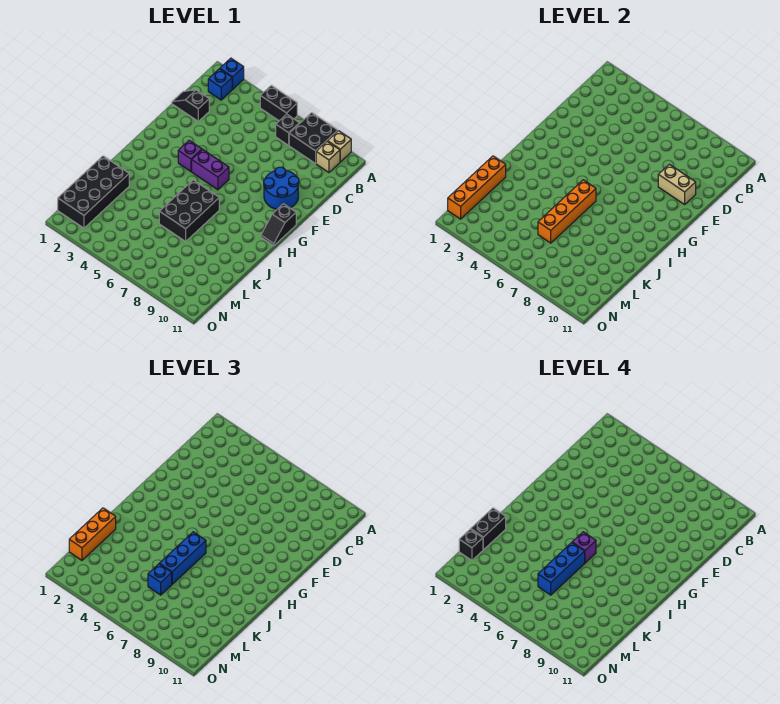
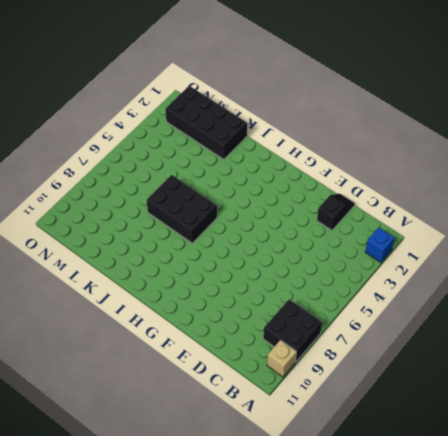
none -> black brick A5:A6 level 1
none -> blue brick B2 level 1
none -> black brick B7 level 1

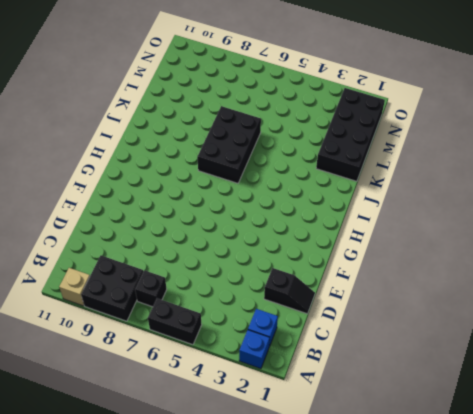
none -> tan brick B10 level 1
none -> blue round brick E9:F10 level 1
none -> purple brick G4 level 1

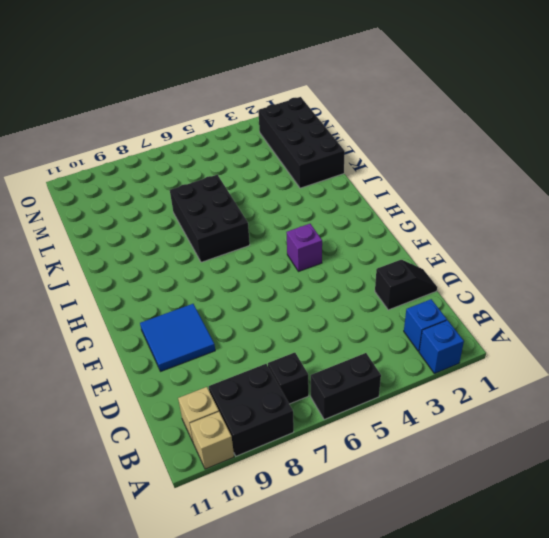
blue tile E9:F10 level 1 -> blue round brick E9:F10 level 1
none -> purple brick G5:G6 level 1
none -> black slope G11:H11 level 1 top G
none -> tan brick E9:E10 level 2

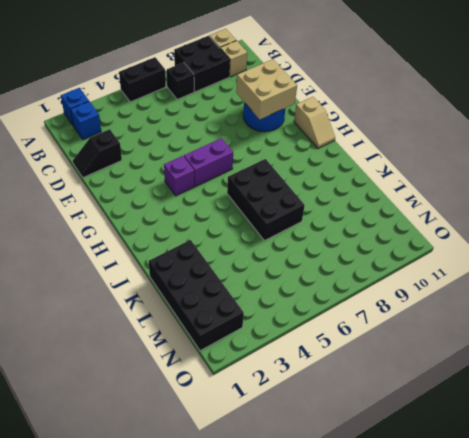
tan brick E9:F10 level 2 -> tan brick E9:E10 level 2
tan slope G11:H11 level 1 top G -> black slope G11:H11 level 1 top G
none -> orange brick I6:L6 level 2
none -> orange brick K1:N1 level 2
none -> blue brick I6:K6 level 3

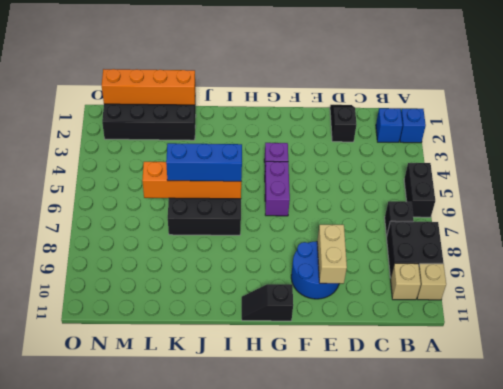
none -> orange brick K1:M1 level 3
none -> blue brick L6 level 3
none -> purple brick I6 level 4

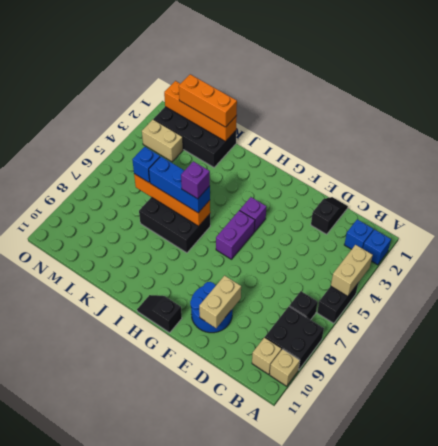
tan brick A4:A5 level 2 -> none
tan brick M3:N3 level 1 -> none
none -> blue brick J6:L6 level 4
none -> black brick K1:L1 level 4
none -> black brick M1 level 4

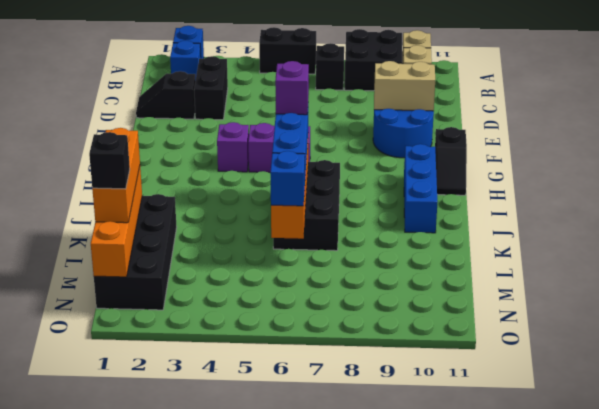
black brick C3:D3 level 1 -> black brick K1:L1 level 4
blue brick H10:J10 level 1 -> blue brick J6:L6 level 4

